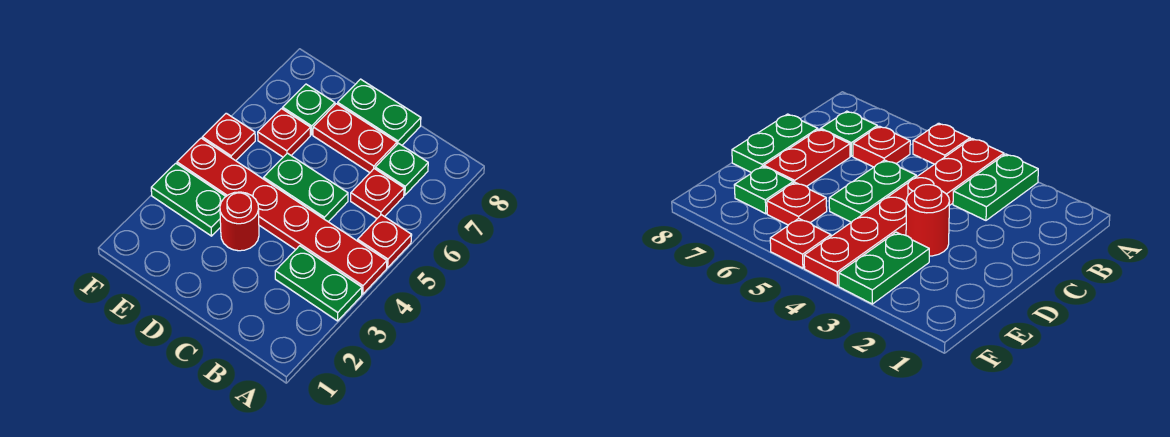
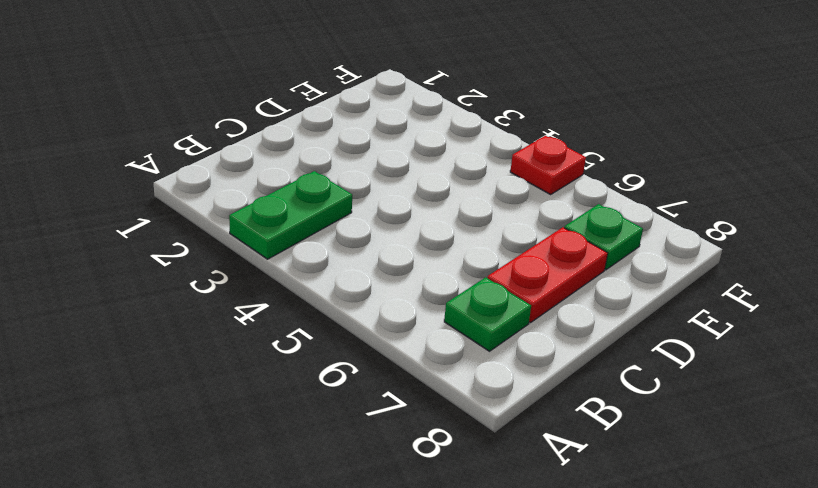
none -> red plate A4:F4 level 1
none -> red plate A5 level 1
none -> red plate B6 level 1

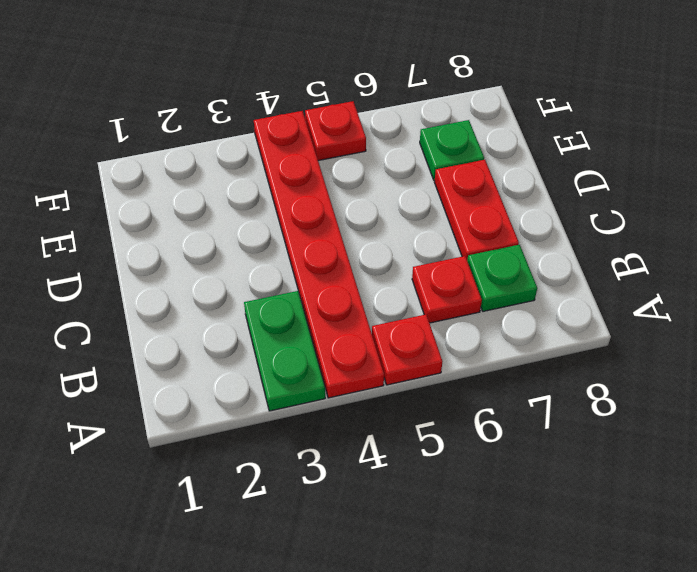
none -> green plate C5:D5 level 1
none -> green plate C8:D8 level 1
none -> red round brick D3 level 1

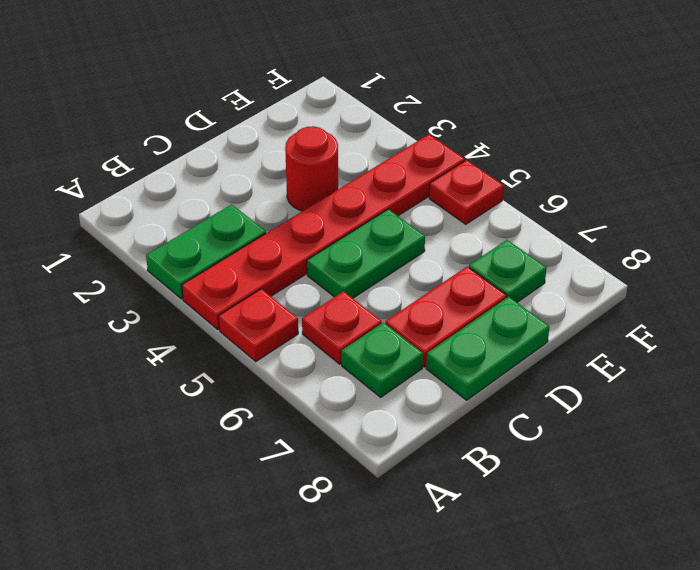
none -> green plate E3:F3 level 1
none -> red plate E6 level 1

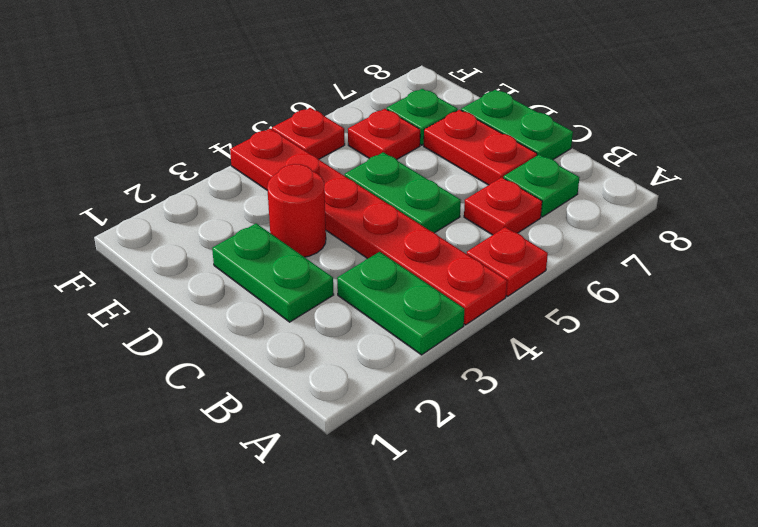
green plate C2:D2 level 1 -> green plate E3:F3 level 1

